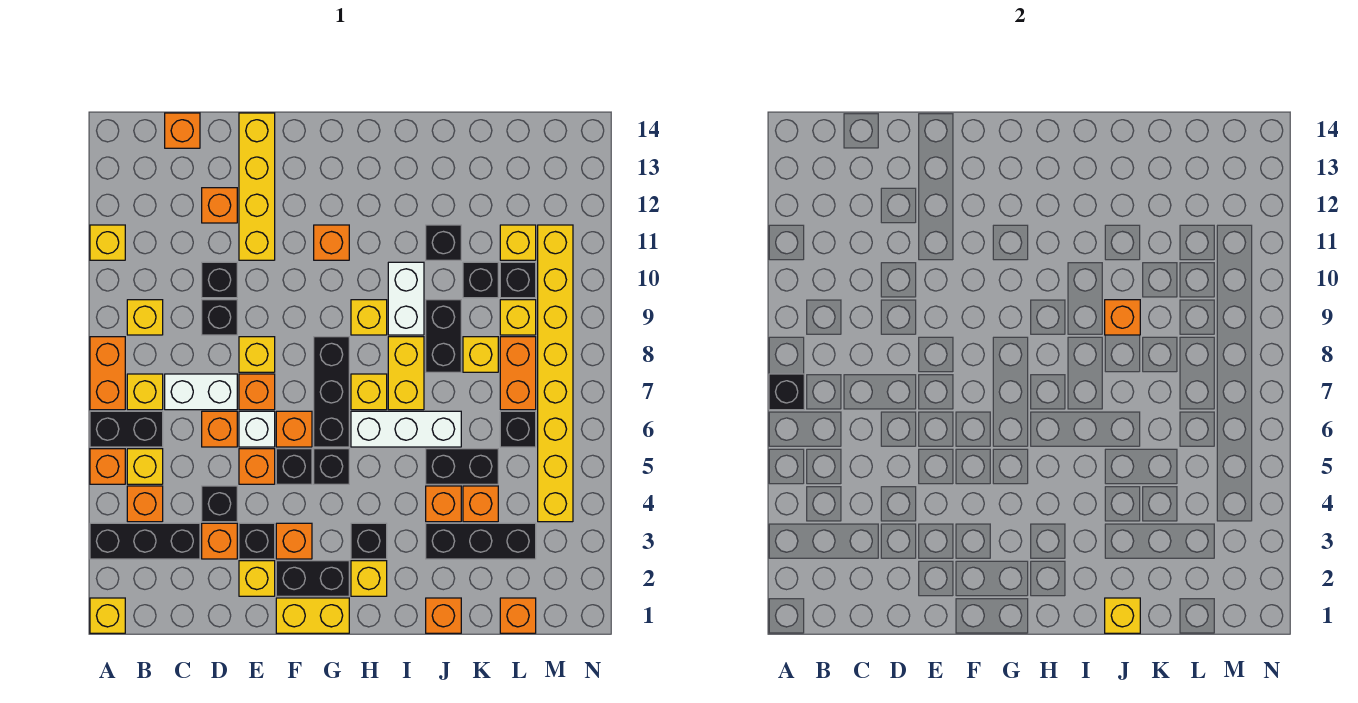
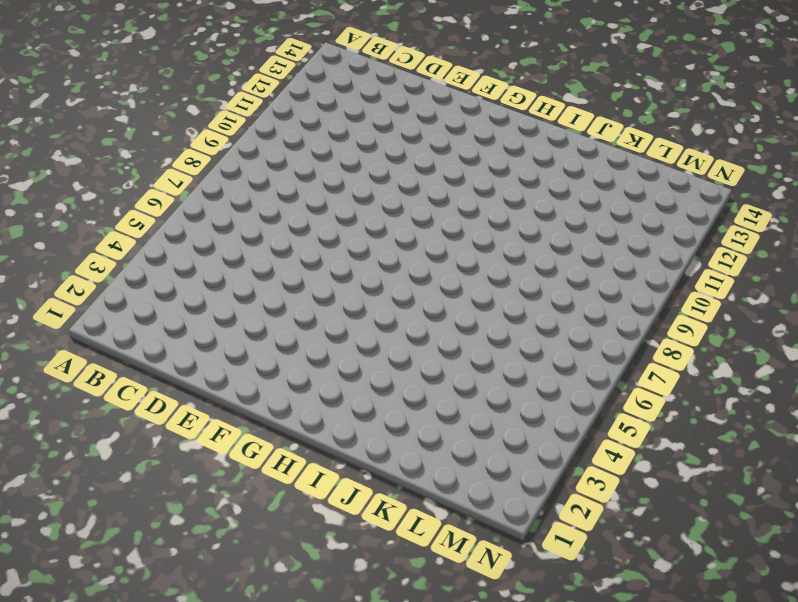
none -> yellow brick A1 level 1
none -> black brick A3:C3 level 1
none -> orange brick A5 level 1
none -> black brick A6:B6 level 1

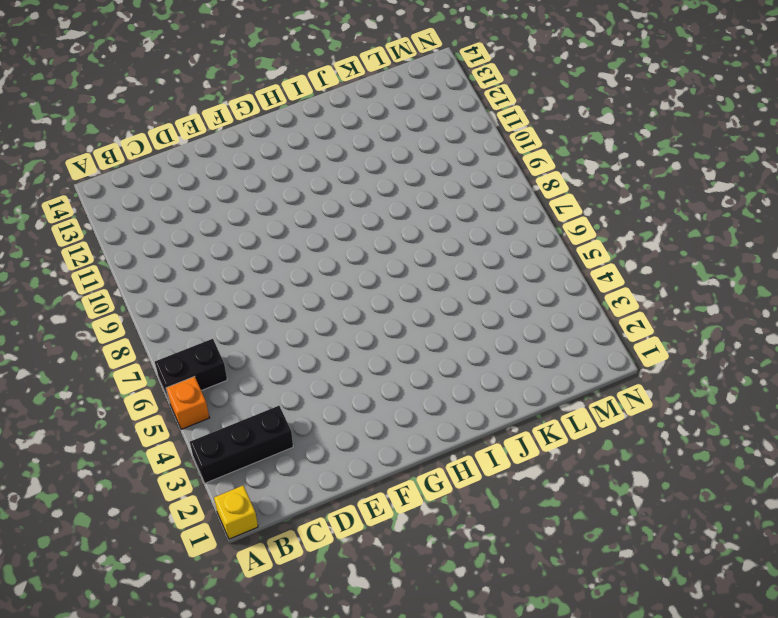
none -> orange brick A7:A8 level 1
none -> yellow brick A11 level 1
none -> orange brick B4 level 1
none -> yellow brick B5 level 1

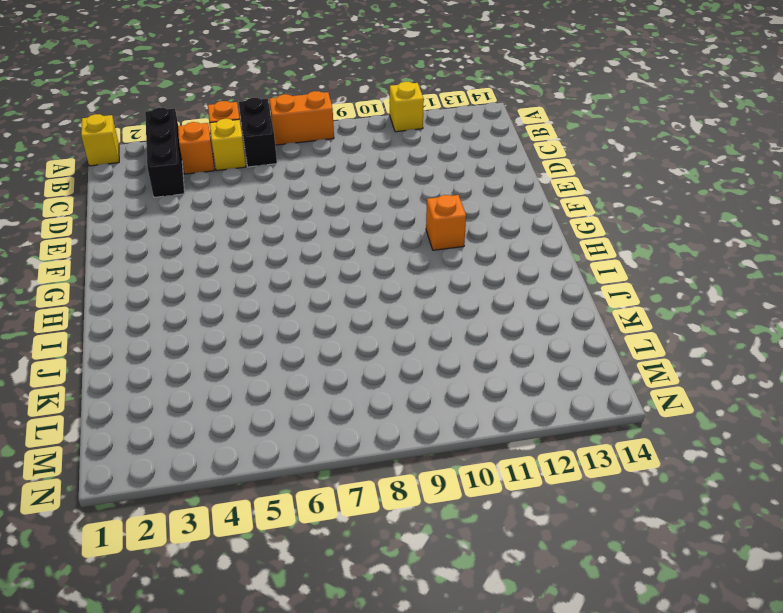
none -> yellow brick B7 level 1
none -> yellow brick B9 level 1
none -> white brick C7:D7 level 1
none -> orange brick C14 level 1

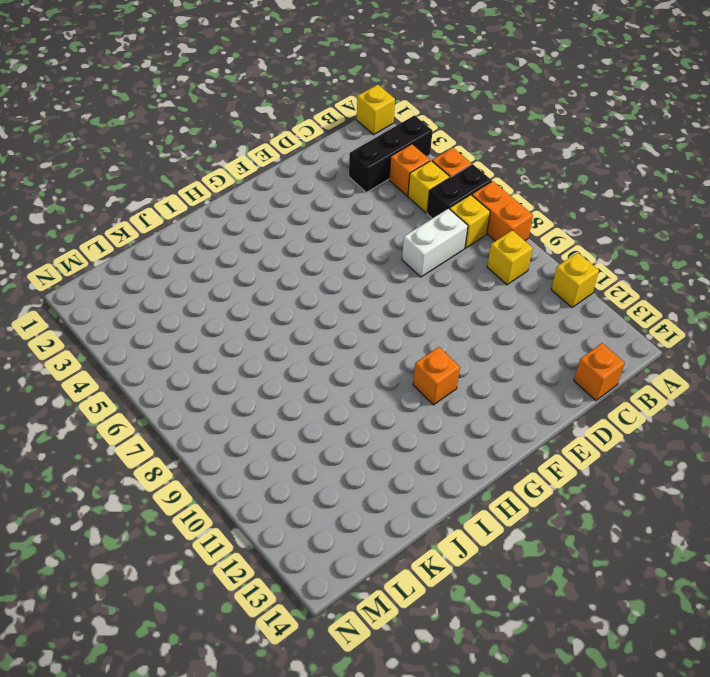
none -> orange brick D3 level 1
none -> black brick D4 level 1
none -> orange brick D6 level 1
none -> black brick D9 level 1

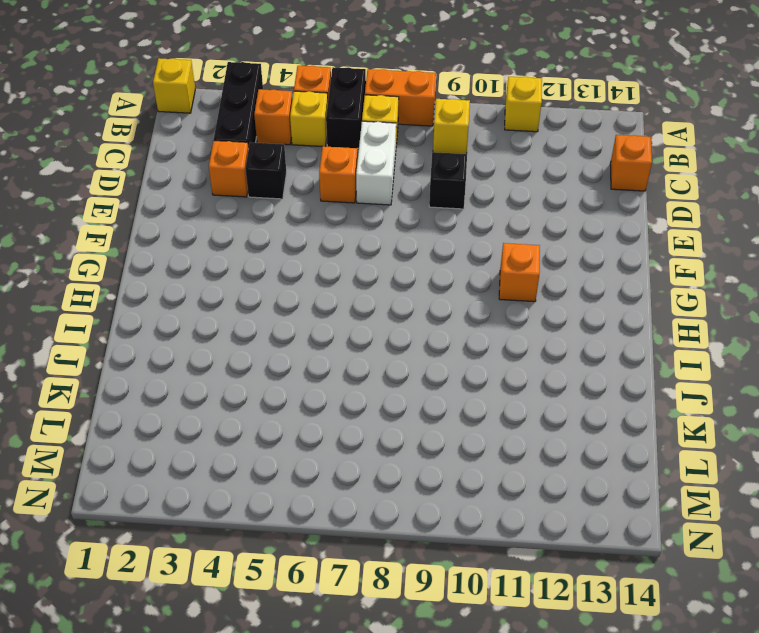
none -> black brick D10 level 1
none -> orange brick D12 level 1
none -> yellow brick E2 level 1
none -> black brick E3 level 1

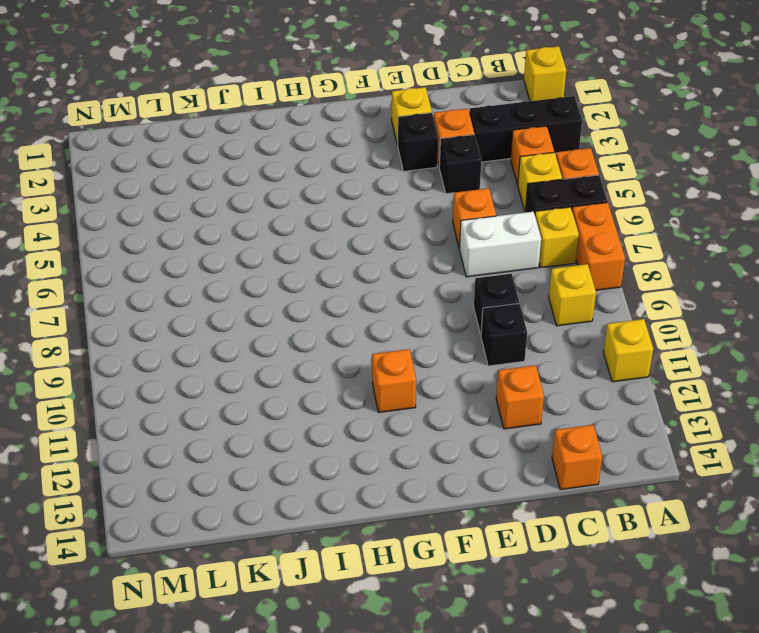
none -> orange brick E5 level 1
none -> white brick E6 level 1
none -> orange brick E7 level 1
none -> yellow brick E8 level 1

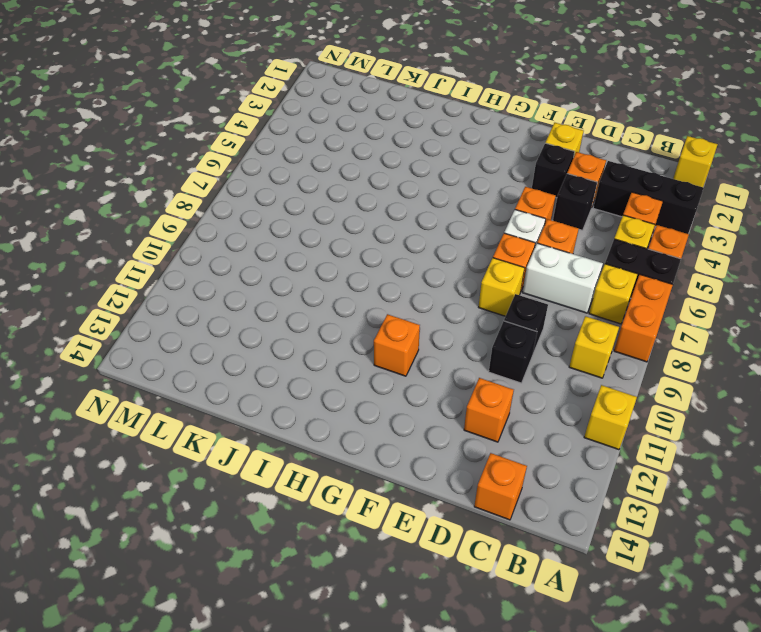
none -> yellow brick E11:E14 level 1
none -> yellow brick F1:G1 level 1
none -> black brick F2:G2 level 1
none -> orange brick F3 level 1

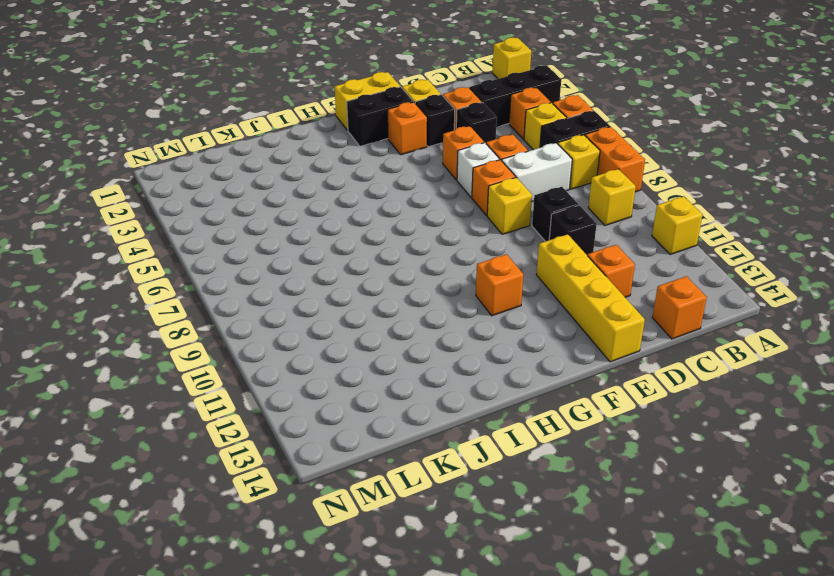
none -> black brick F5 level 1
none -> orange brick F6 level 1
none -> black brick G5 level 1
none -> black brick G6:G8 level 1

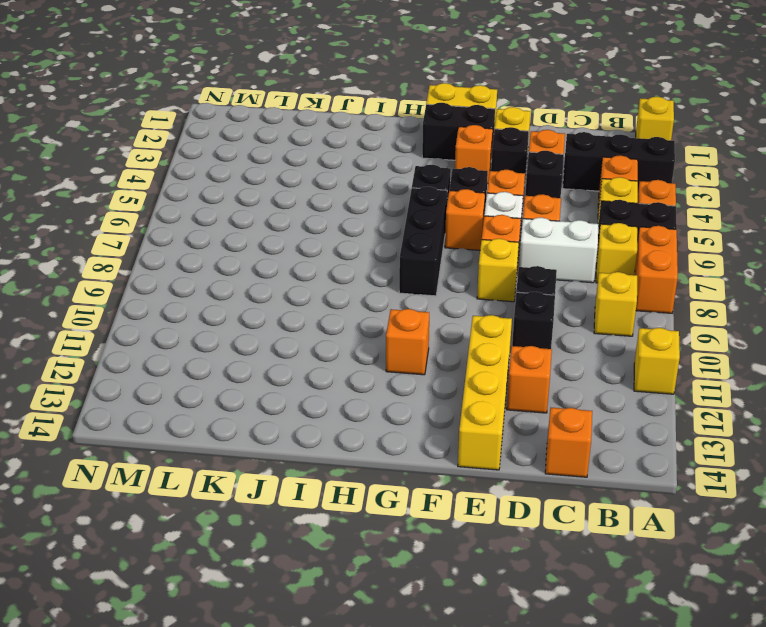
none -> yellow brick H2 level 1
none -> black brick H3 level 1
none -> white brick H6:J6 level 1
none -> yellow brick H7 level 1

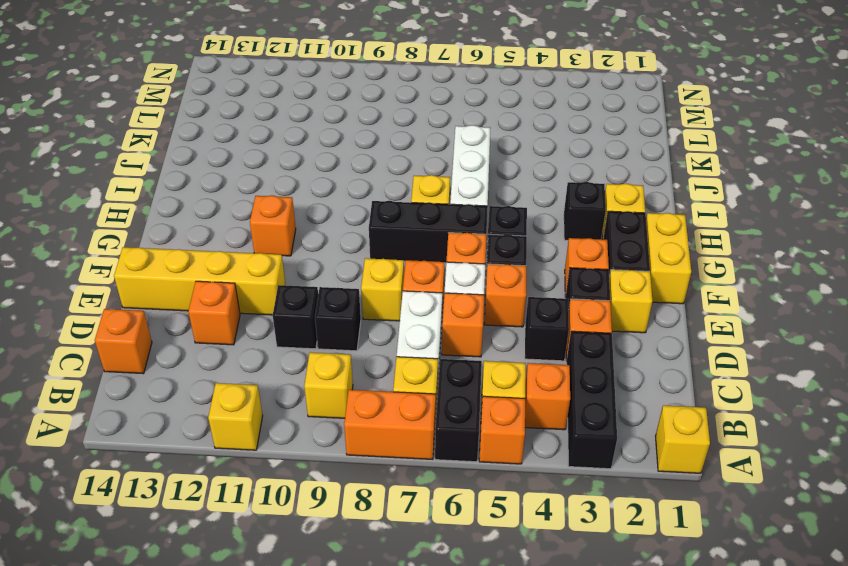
none -> yellow brick H9 level 1
none -> yellow brick I7:I8 level 1
none -> white brick I9:I10 level 1
none -> orange brick J1 level 1

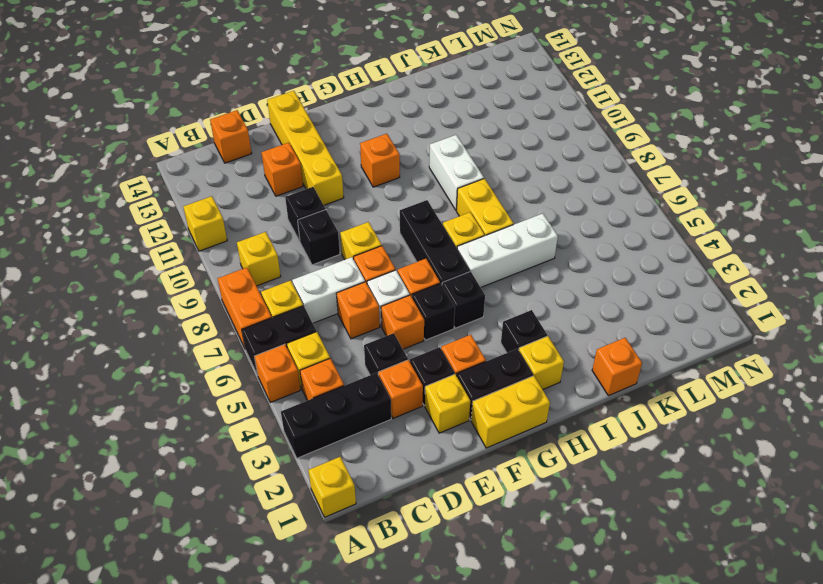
none -> yellow brick H9 level 1
none -> black brick J3:L3 level 1
none -> orange brick J4 level 1
none -> black brick J5:K5 level 1

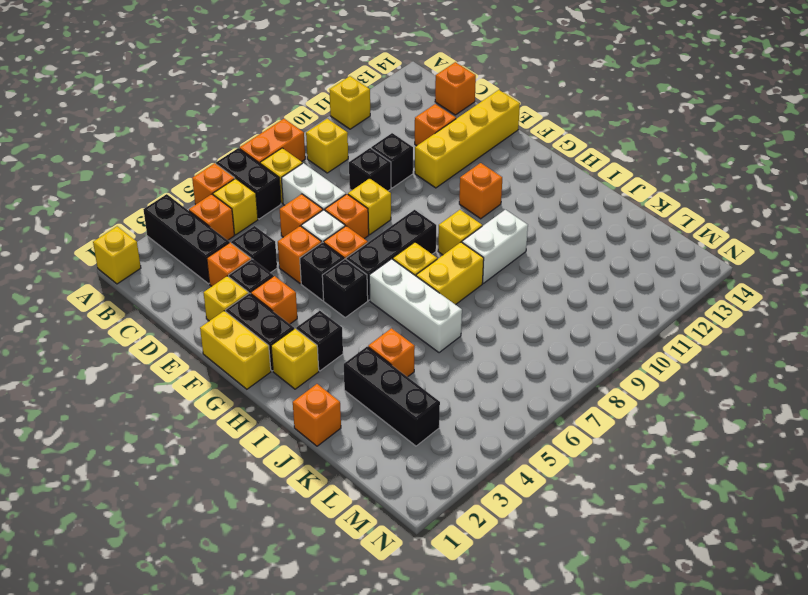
none -> black brick J5:K5 level 1
none -> black brick J8:J9 level 1
none -> black brick J11 level 1
none -> orange brick K4 level 1

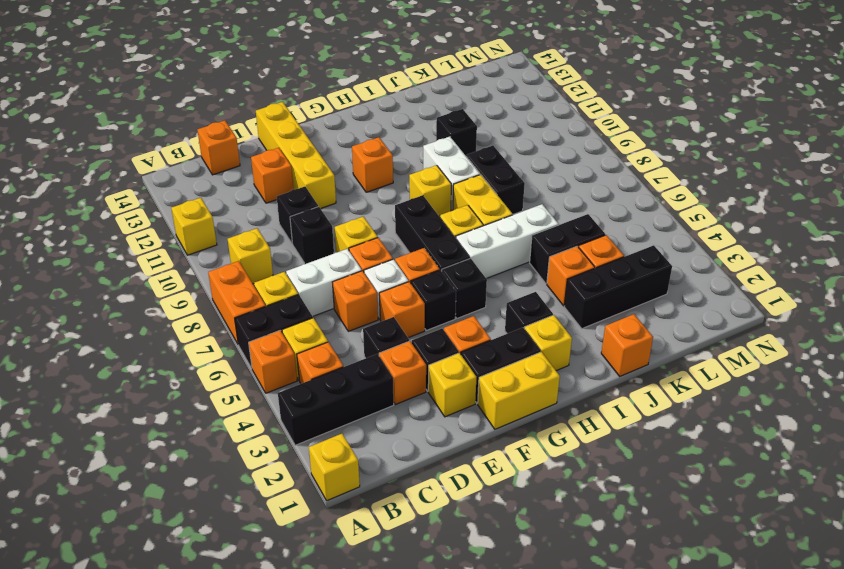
none -> yellow brick K8 level 1
none -> black brick K10 level 1
none -> orange brick L1 level 1
none -> black brick L6 level 1

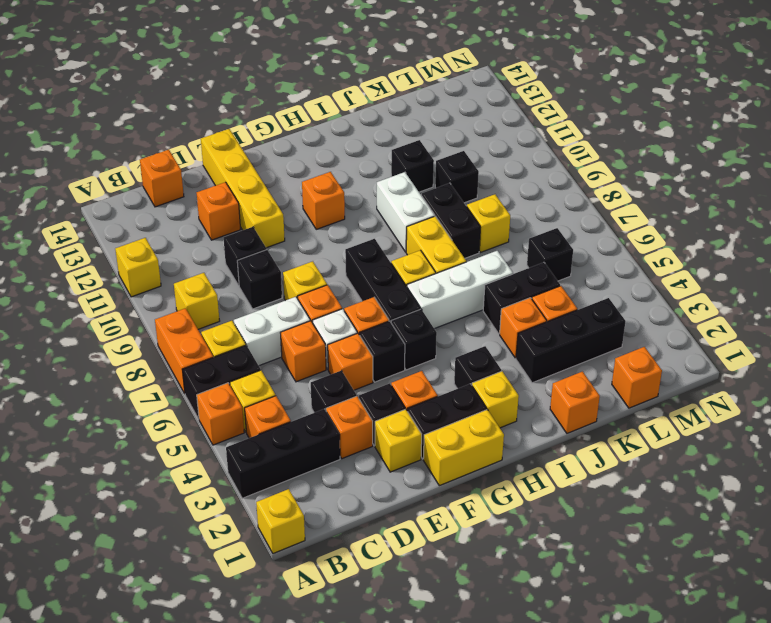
none -> yellow brick H9 level 1
none -> orange brick L7:L8 level 1
none -> yellow brick L9 level 1
none -> black brick L10 level 1

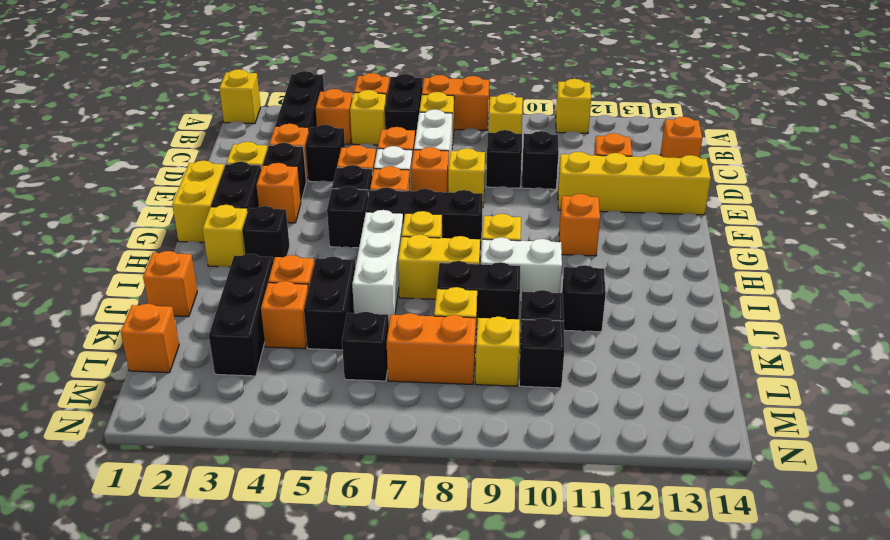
none -> yellow brick L11 level 1
none -> yellow brick M4:M11 level 1
none -> black brick A7 level 2
none -> yellow brick J1 level 2

